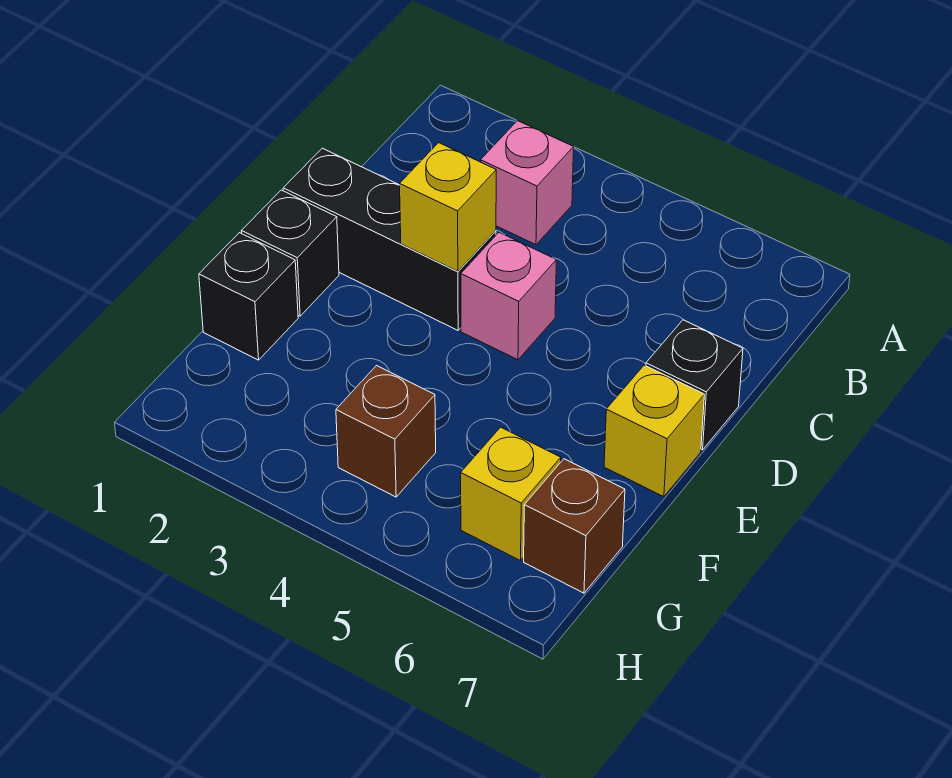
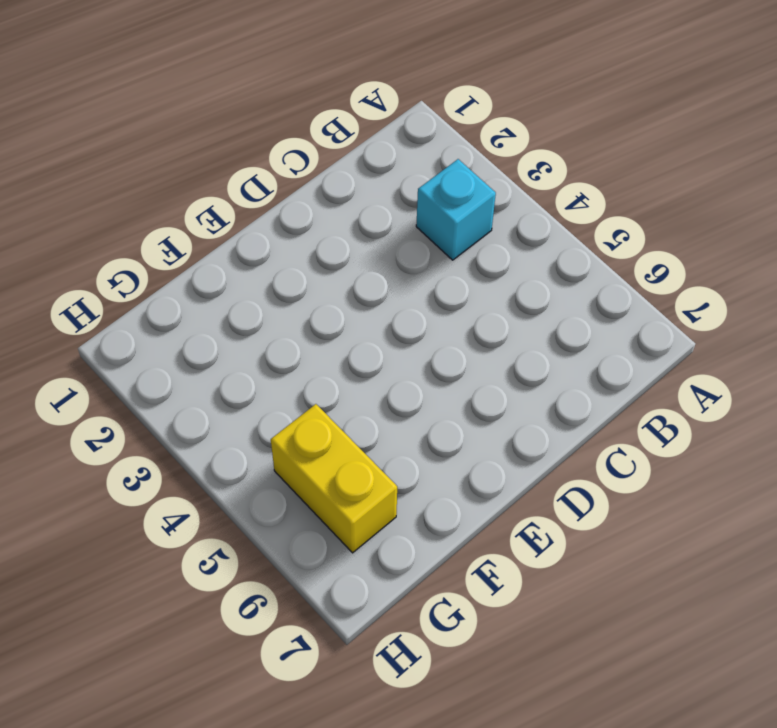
cyan brick B3 level 1 -> pink brick B3 level 1
yellow brick G5:G6 level 1 -> yellow brick G6 level 1
none -> black brick D1:D3 level 1
none -> pink brick D4 level 1

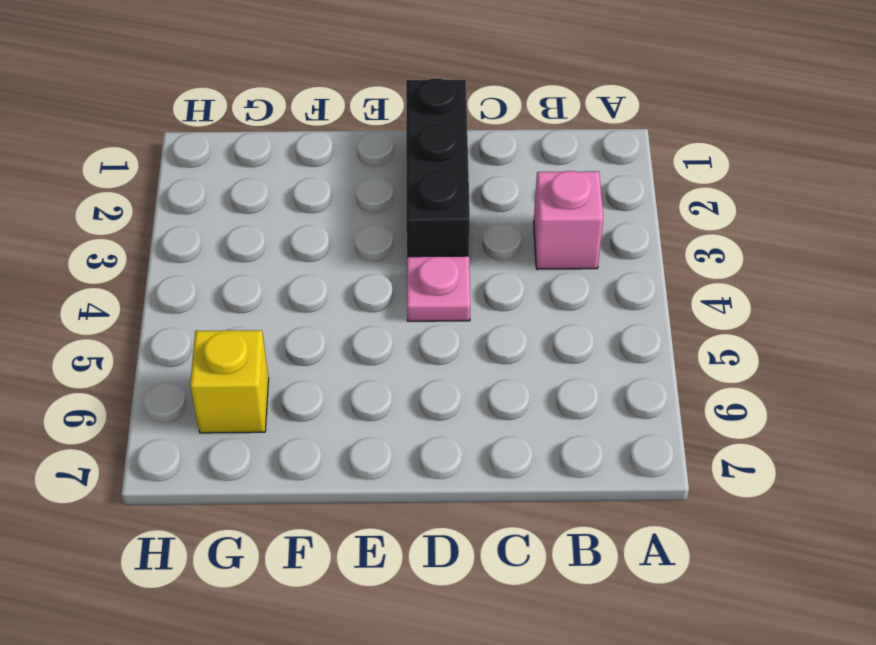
pink plate D4 level 1 -> pink brick D4 level 1
none -> black brick D7 level 1
none -> black brick E1 level 1

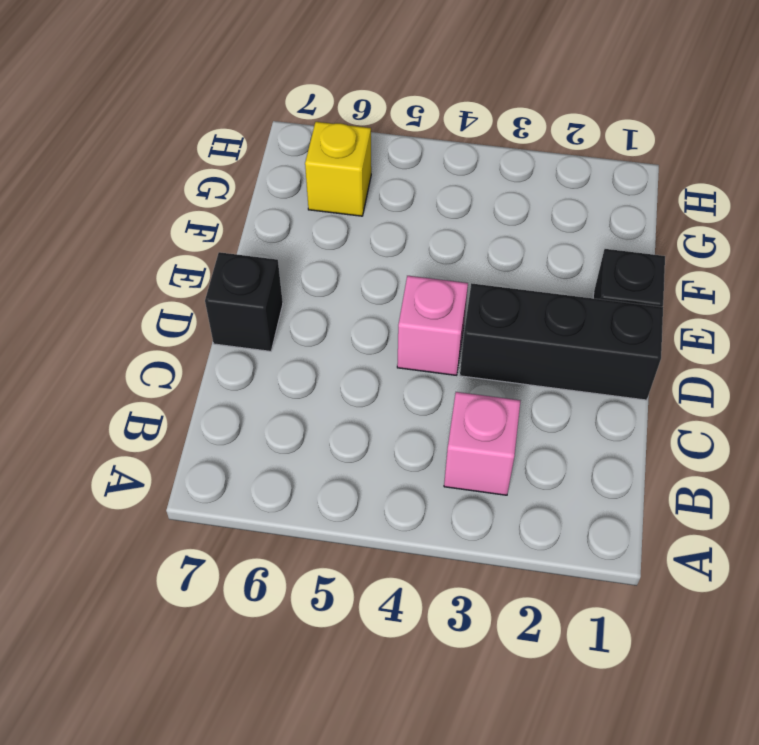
none -> yellow brick E7 level 1
none -> black brick F1 level 1

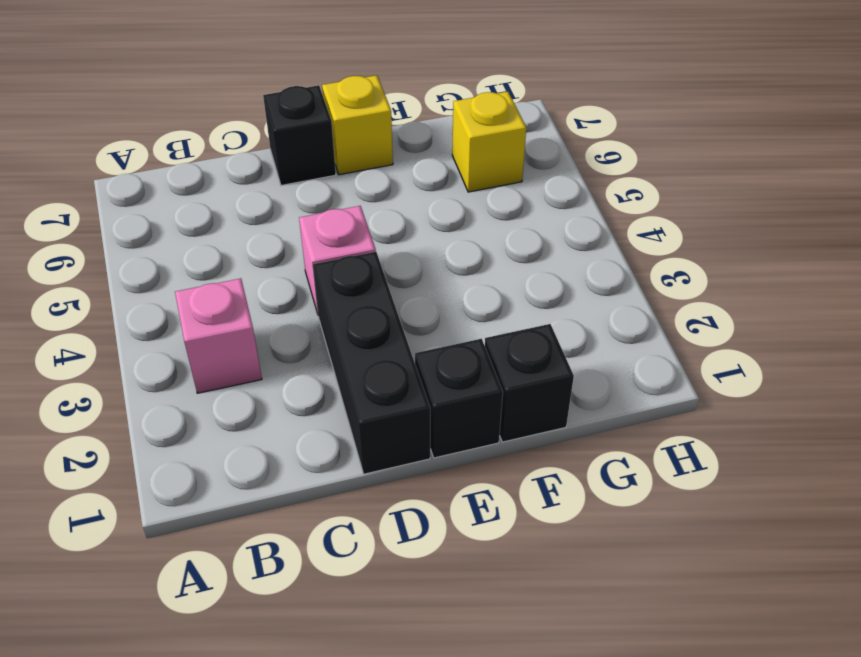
none -> brown brick G4 level 1
none -> brown brick G7 level 1

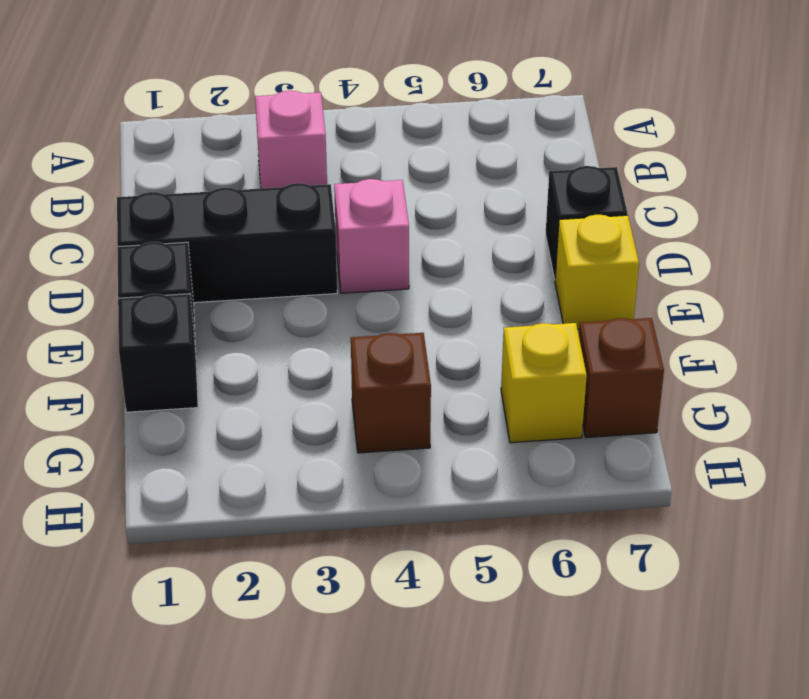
none -> yellow brick D3 level 2

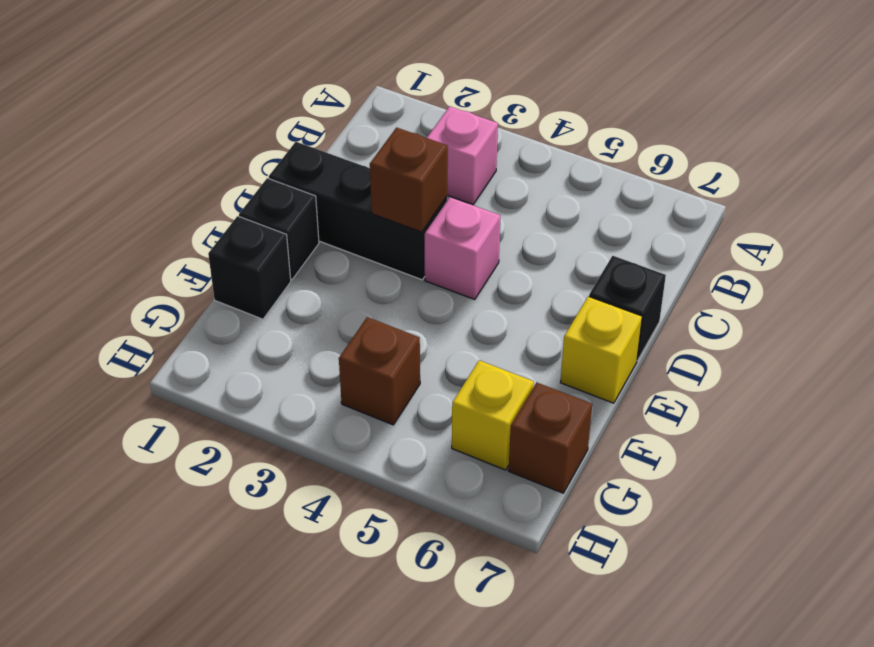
brown brick D3 level 2 -> yellow brick D3 level 2

